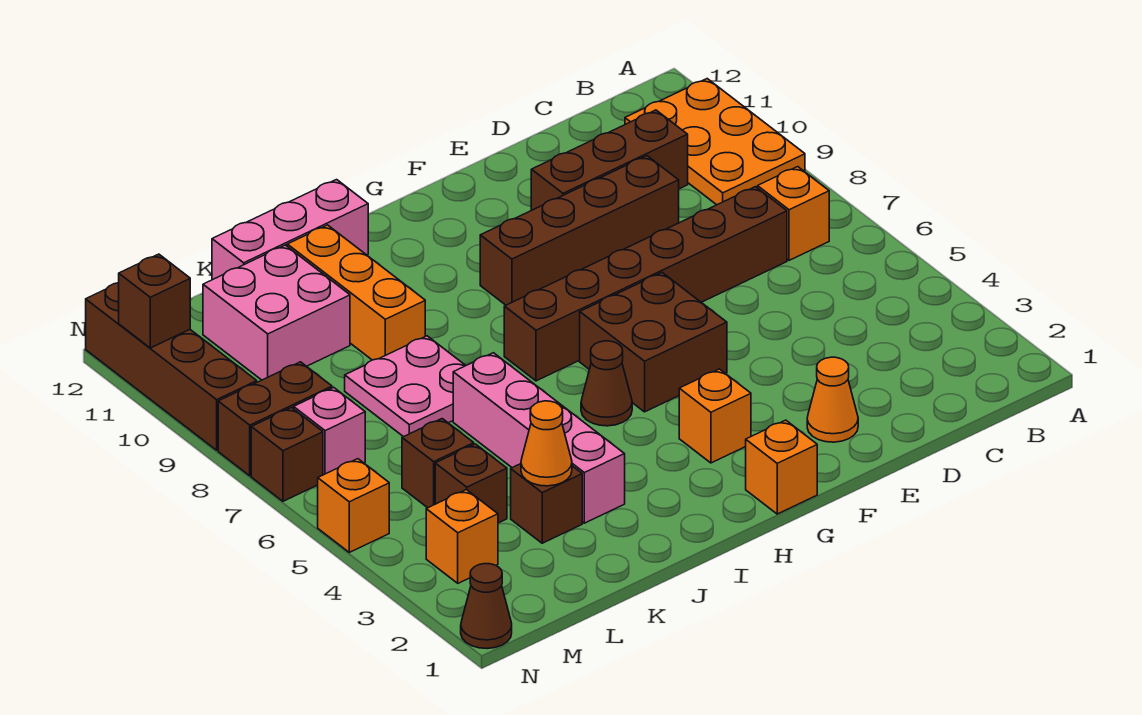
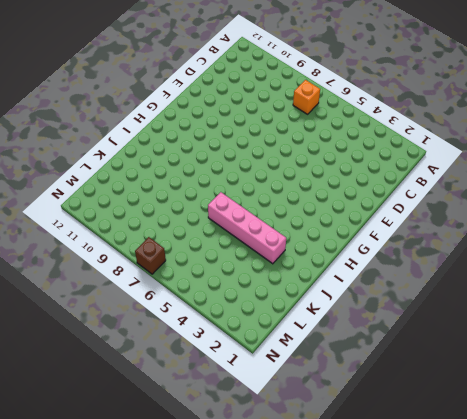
none -> orange plate A9:B11 level 1
none -> brown brick C7:H7 level 1
none -> brown brick C10:E10 level 1

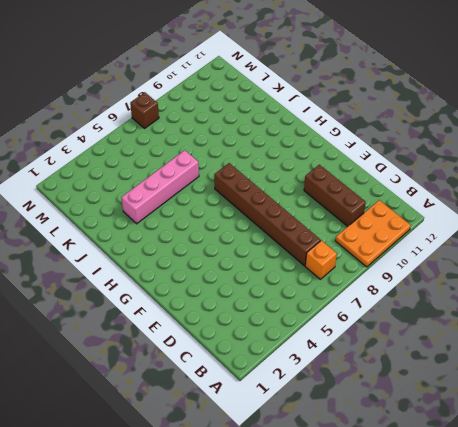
none -> brown brick D9:G9 level 1
none -> orange cone E2 level 1
none -> brown brick F5:G6 level 1

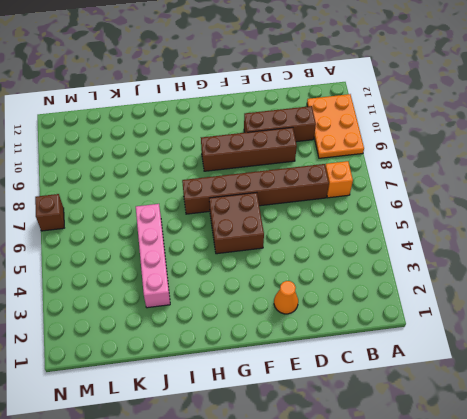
none -> orange brick G1 level 1
none -> orange brick G3 level 1
none -> brown cone H5 level 1

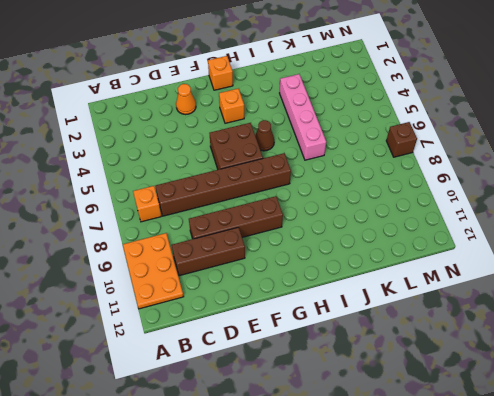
none -> pink brick I12:K12 level 1
none -> pink plate J7:K8 level 1
none -> orange brick J9:J11 level 1

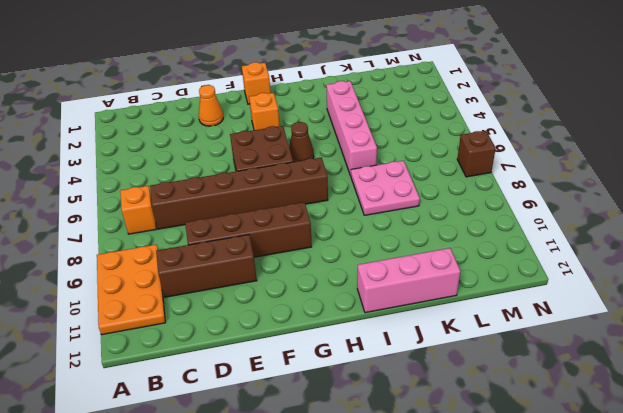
none -> orange brick J9:J11 level 1
none -> brown brick K3 level 1
none -> pink brick K10:L11 level 1

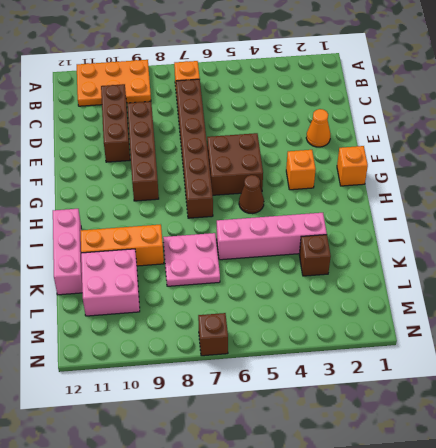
none -> brown brick L4 level 1
none -> brown brick L5 level 1
none -> orange brick M3 level 1

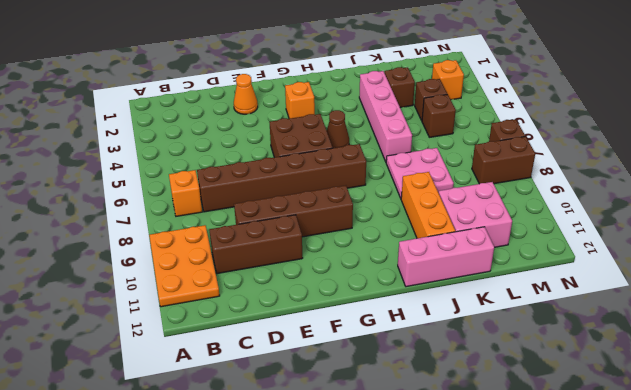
none -> orange brick G1 level 1
none -> pink brick M7 level 1
none -> brown cone N1 level 1

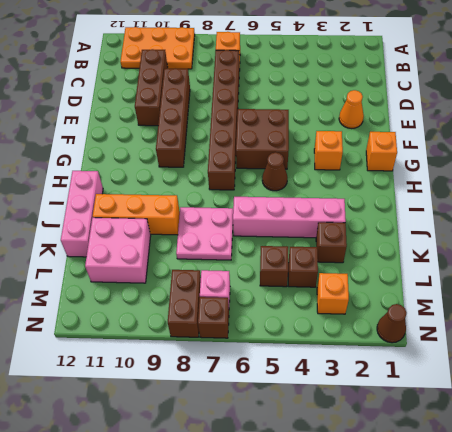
none -> orange brick N5 level 1
none -> brown brick N9:N12 level 1
none -> orange cone K3 level 2

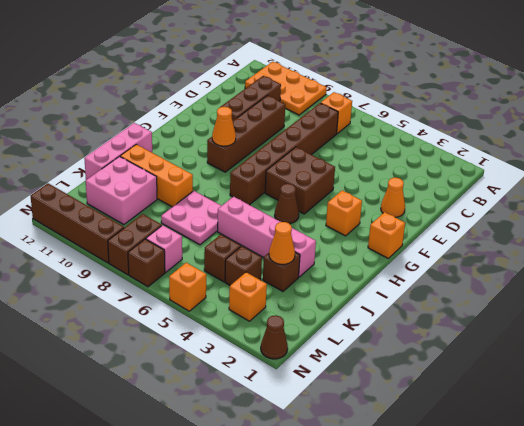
orange cone G9 level 2 -> none
none -> brown brick N11 level 2

